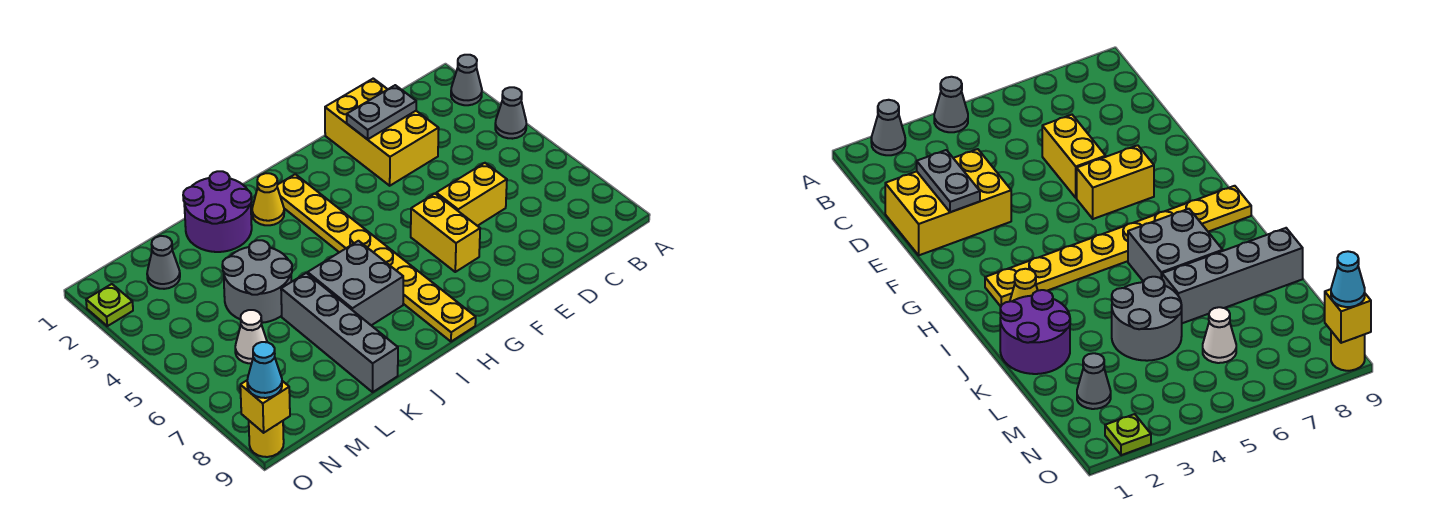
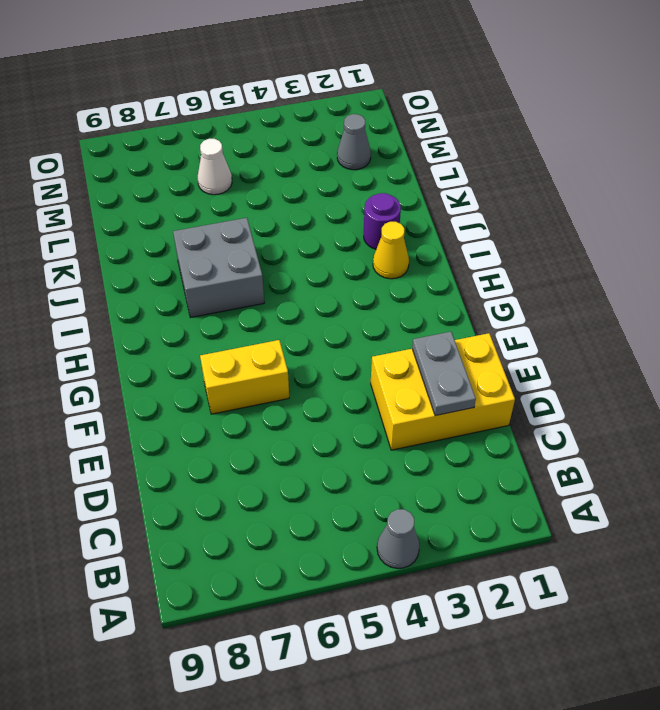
purple round brick J2 level 1 -> purple round brick J1:K2 level 1
none -> grey cone A2 level 1
none -> yellow brick D6:E6 level 1
none -> yellow plate H2:H9 level 1

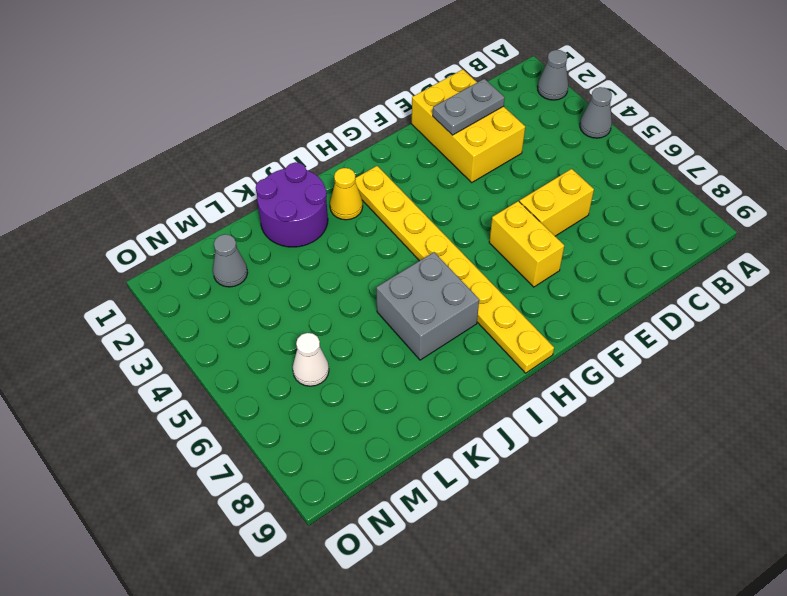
none -> grey round brick K4:L5 level 1
none -> grey brick K6:K9 level 1
none -> lime plate O2 level 1

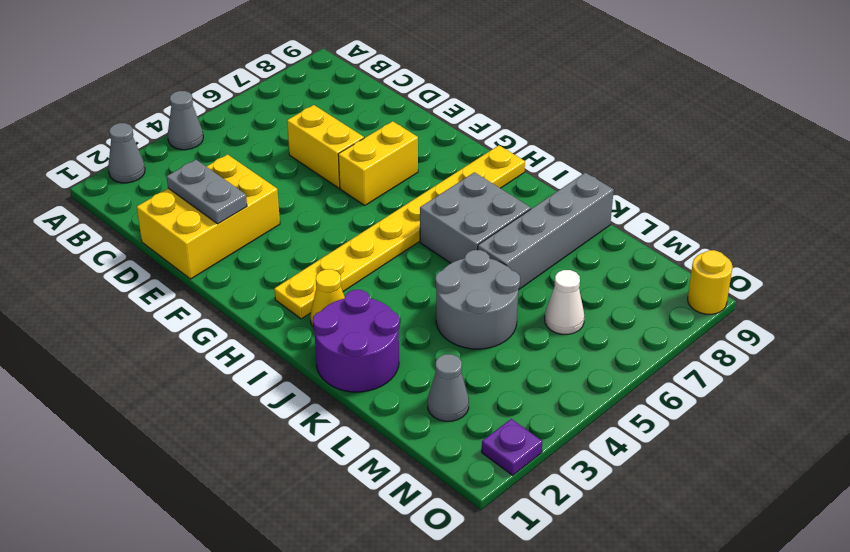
purple plate O2 level 1 -> lime plate O2 level 1
none -> yellow brick O9 level 2
none -> cyan cone O9 level 3

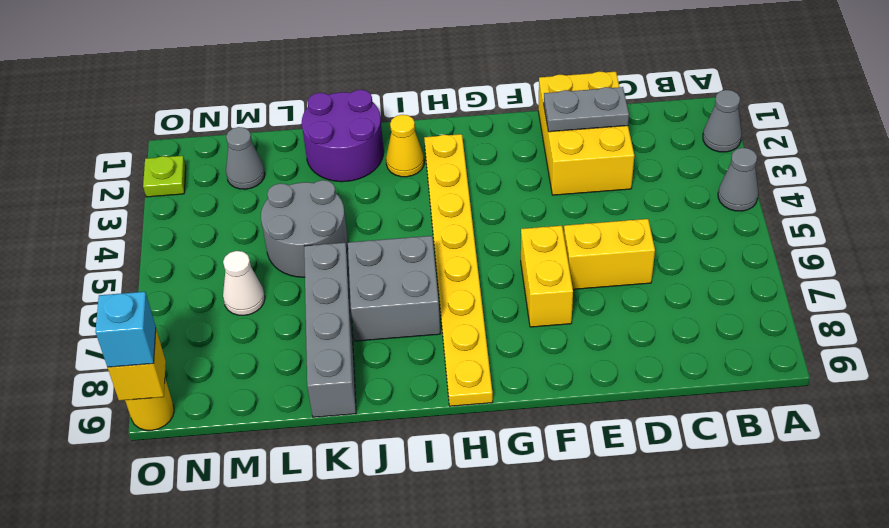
cyan brick O9 level 3 -> cyan cone O9 level 3

